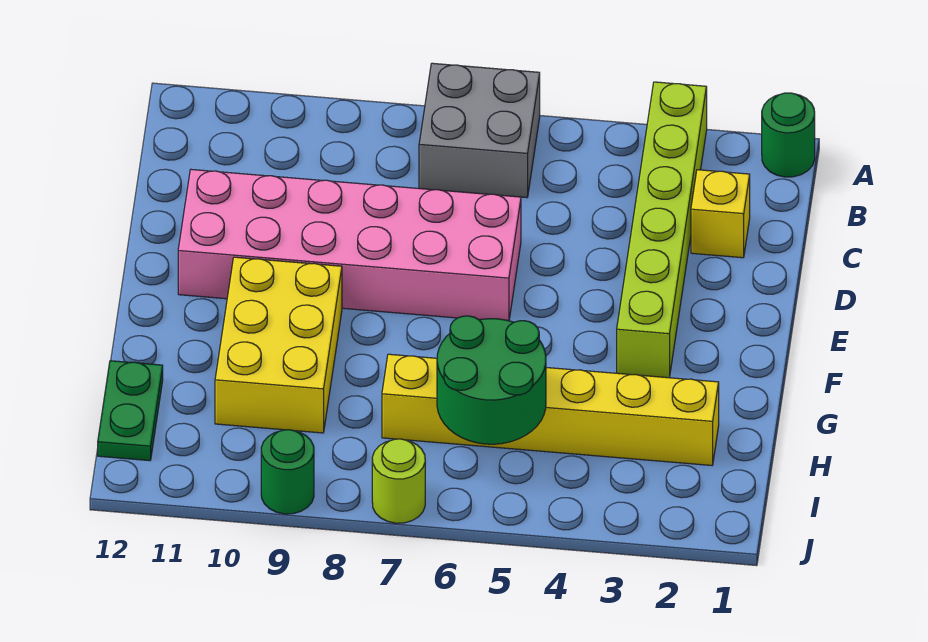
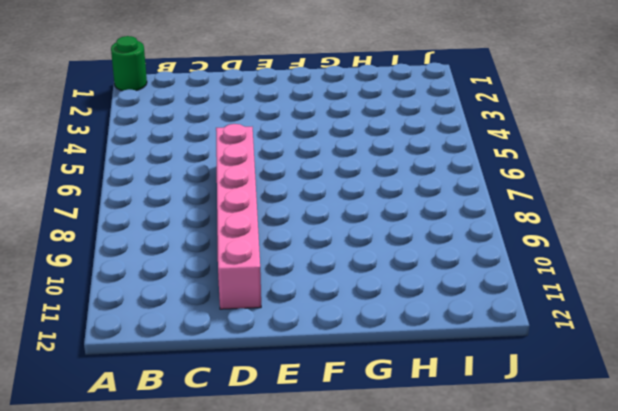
pink brick D6:D11 level 1 -> pink brick D6:E11 level 1
none -> lime brick A3:F3 level 1
none -> grey brick A6:B7 level 1

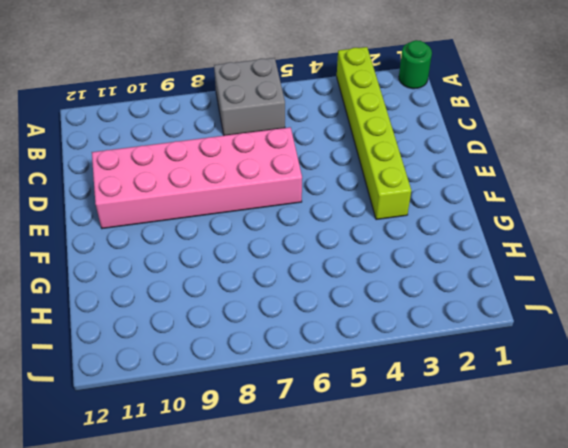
none -> yellow brick C2 level 1
none -> yellow brick F9:H10 level 1

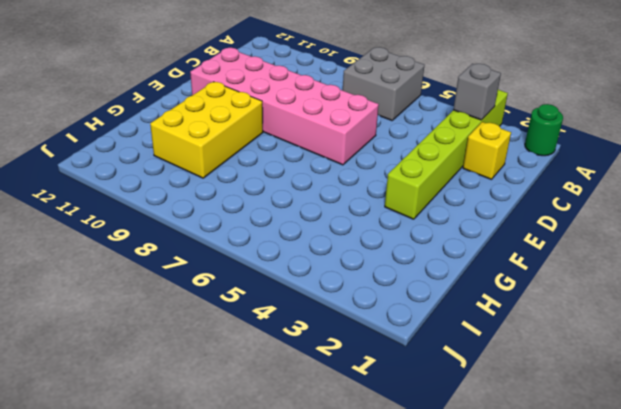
grey brick B3 level 2 -> none
none -> yellow brick H2:H7 level 1
none -> green plate H12:I12 level 1

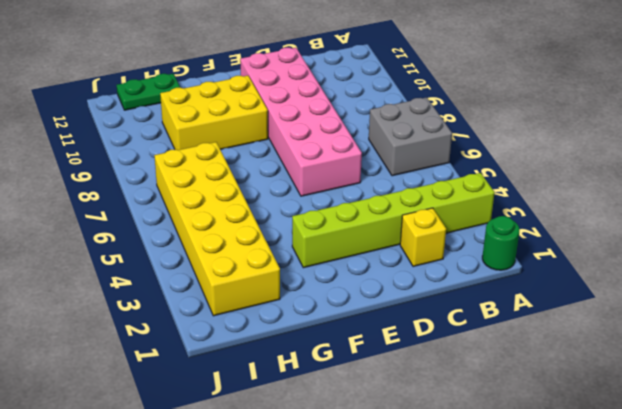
yellow brick H2:I7 level 1 -> yellow brick H2:H7 level 1
none -> lime round brick J7 level 1
none -> green round brick J9 level 1

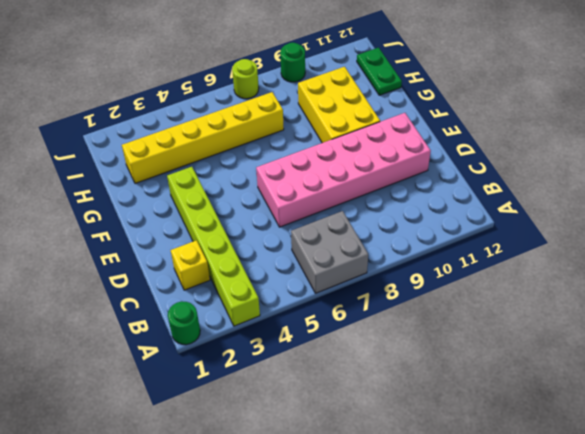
none -> green round brick H5:I6 level 2

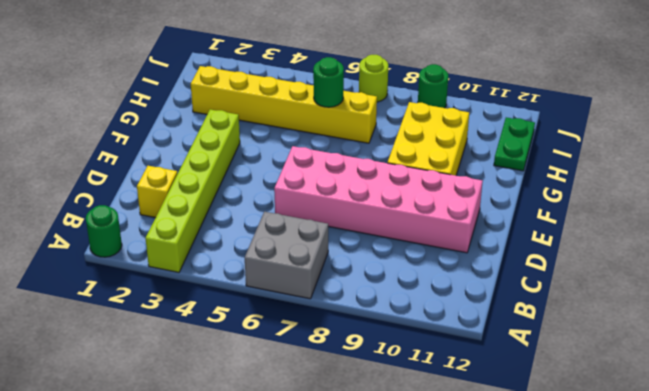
green round brick H6 level 2 -> green round brick H5:I6 level 2

